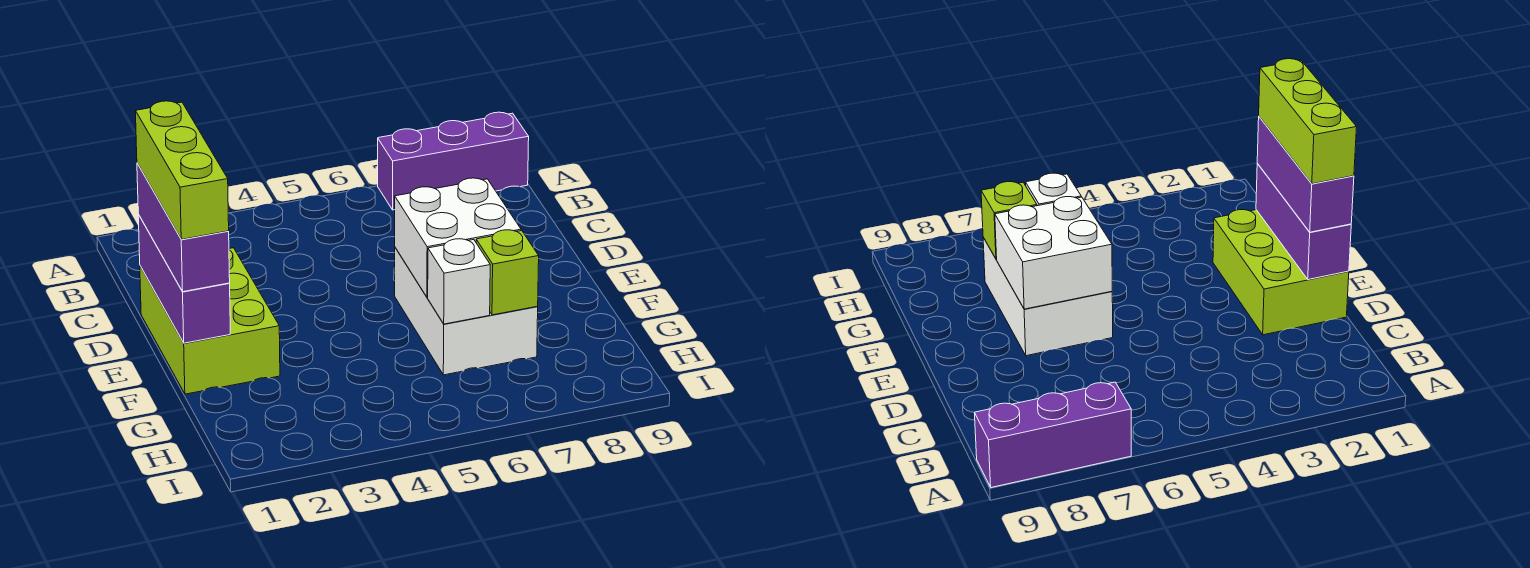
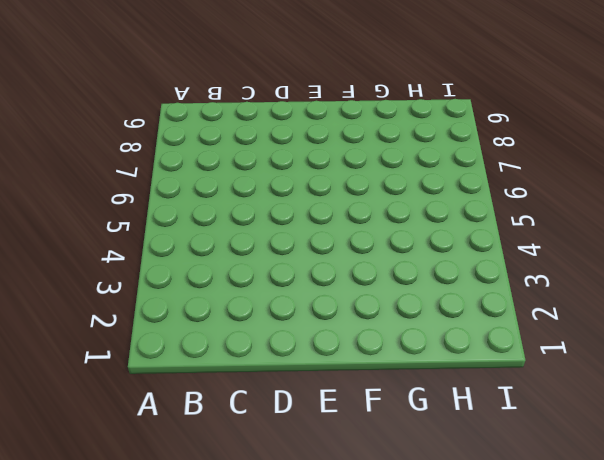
none -> purple brick A7:A9 level 1
none -> lime brick D1:F2 level 1

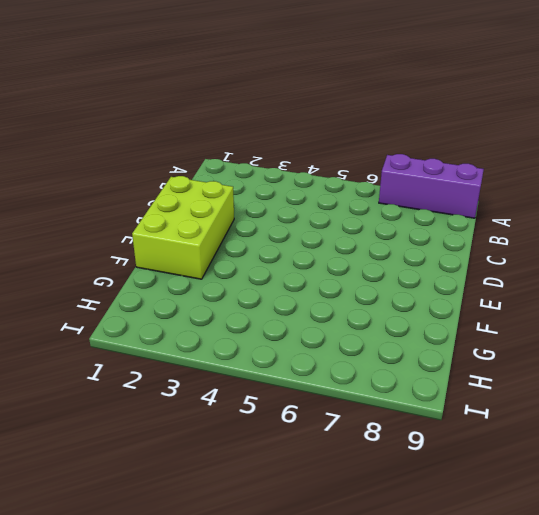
none -> white brick E6:G7 level 1
none -> purple brick D1:F1 level 2

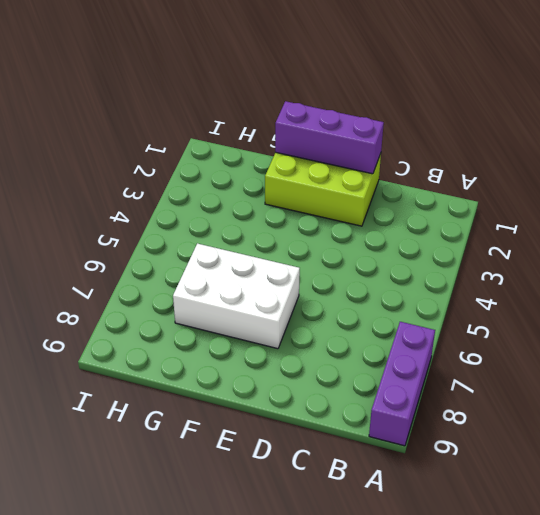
none -> white brick E6:F7 level 2
none -> white brick G6 level 2

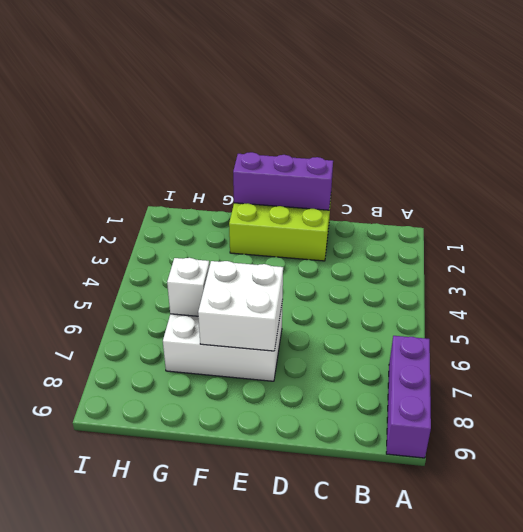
none -> lime brick G7 level 2
none -> purple brick D1:F1 level 3

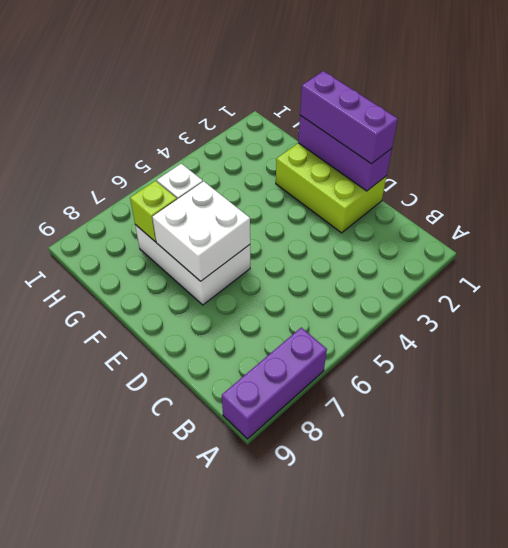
none -> lime brick D1:F1 level 4

